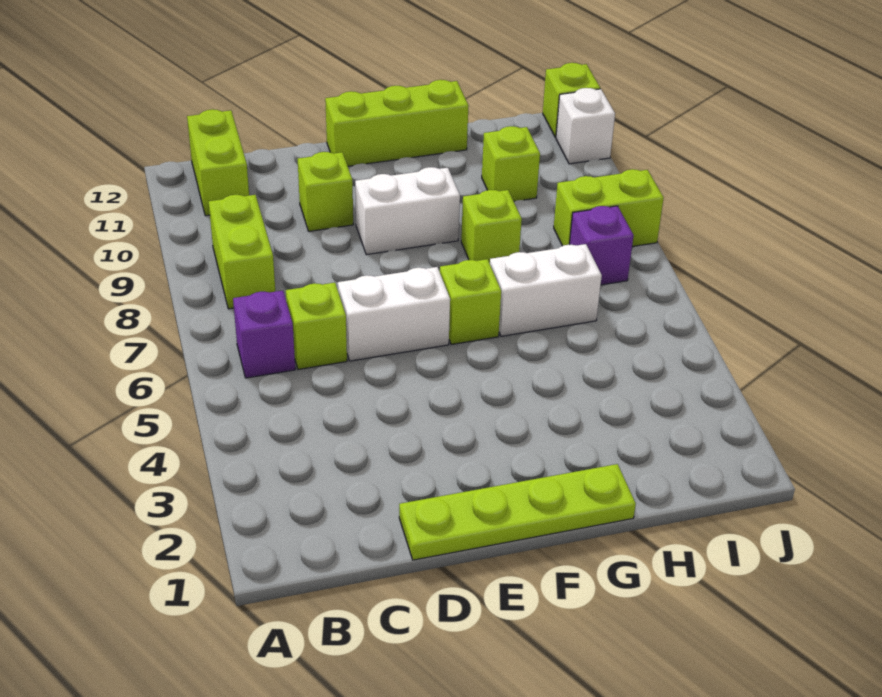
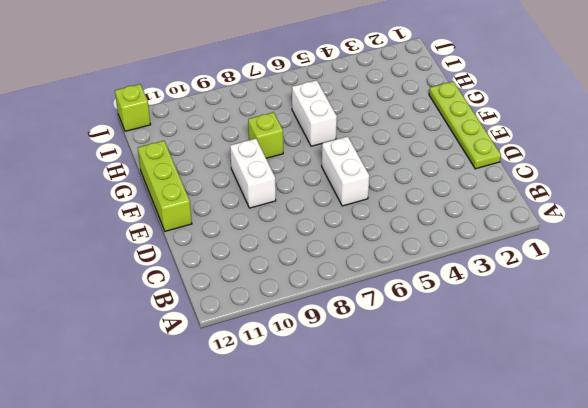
none -> purple brick B6 level 1
none -> lime brick B8:B9 level 1
none -> lime brick B11:B12 level 1

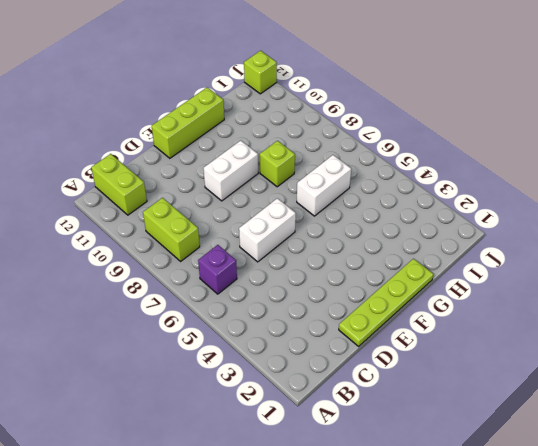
none -> lime brick C6 level 1
none -> lime brick D10 level 1
none -> lime brick F6 level 1

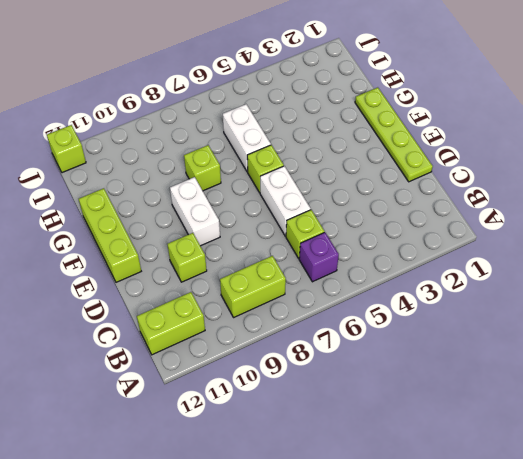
none -> lime brick H10 level 1
none -> purple brick I7 level 1
none -> lime brick I8:J8 level 1

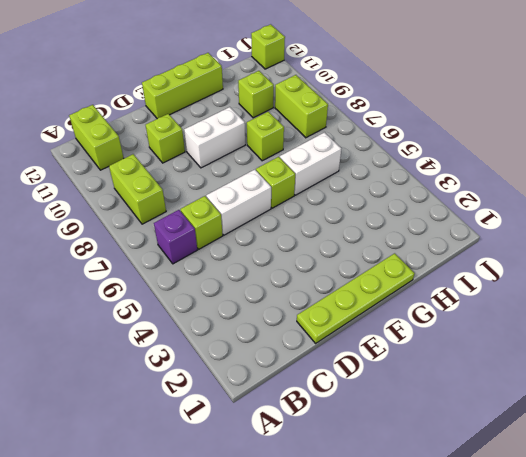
lime brick I8:I9 level 1 -> lime brick I8:J8 level 1
none -> purple brick I7 level 1
none -> white brick J11 level 1

